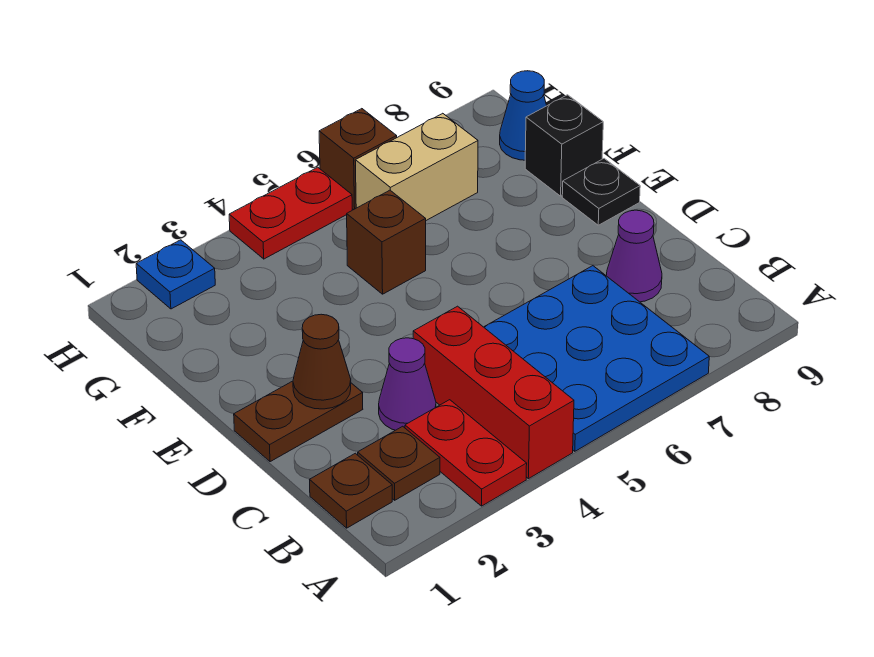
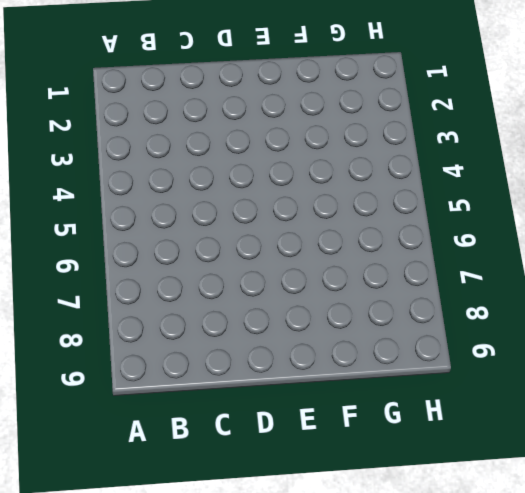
none -> red plate A3:B3 level 1
none -> red brick A4:C4 level 1
none -> blue plate A5:C7 level 1

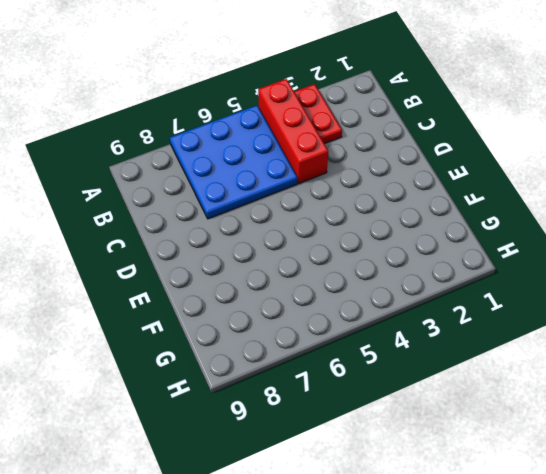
none -> brown plate B1 level 1
none -> brown plate B2 level 1
none -> purple cone C3 level 1

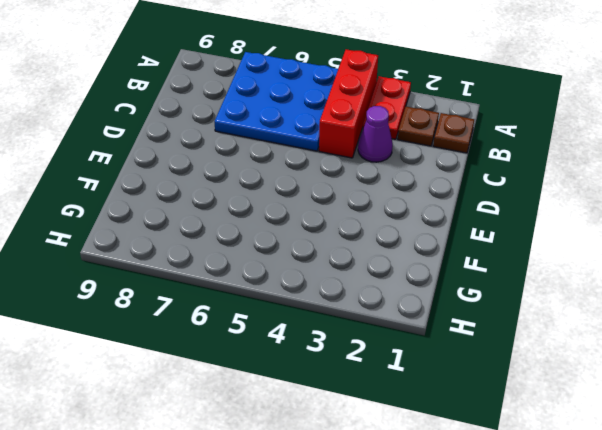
none -> purple cone C8 level 1
none -> brown plate D1:D2 level 1
none -> black plate E9 level 1

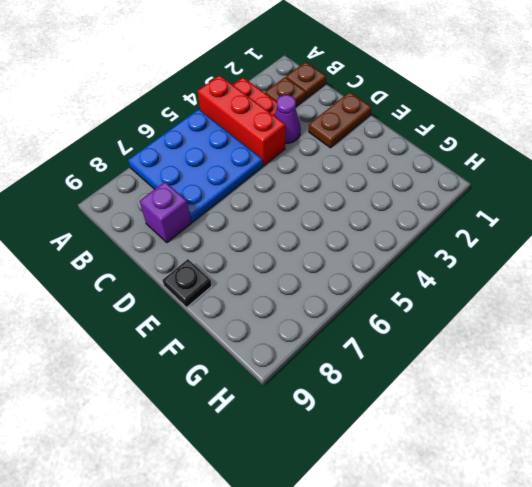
purple brick C8 level 1 -> purple cone C8 level 1
none -> brown brick F5 level 1
none -> black brick F9 level 1
none -> tan brick G6:G7 level 1

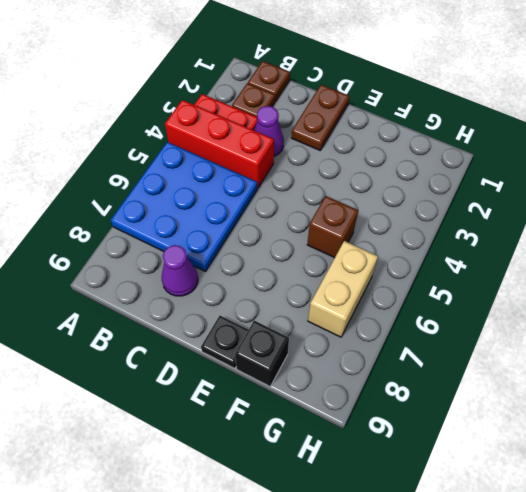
none -> blue cone G9 level 1
none -> blue plate H2 level 1
none -> red plate H4:H5 level 1

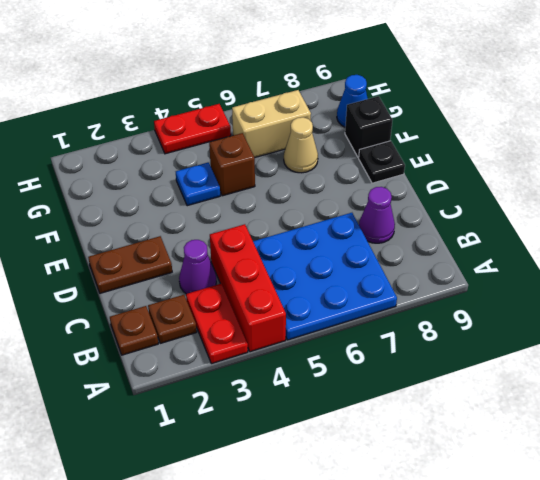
blue plate F4 level 1 -> blue plate H2 level 1
tan cone F7 level 1 -> none
none -> brown brick H6 level 1
none -> brown cone D2 level 2

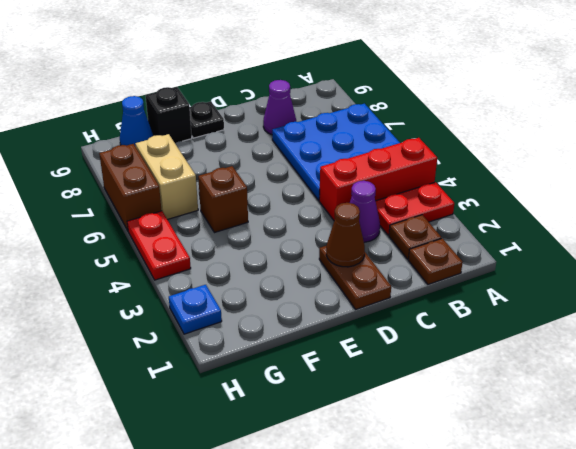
brown brick H6:H7 level 1 -> brown brick H6 level 1

